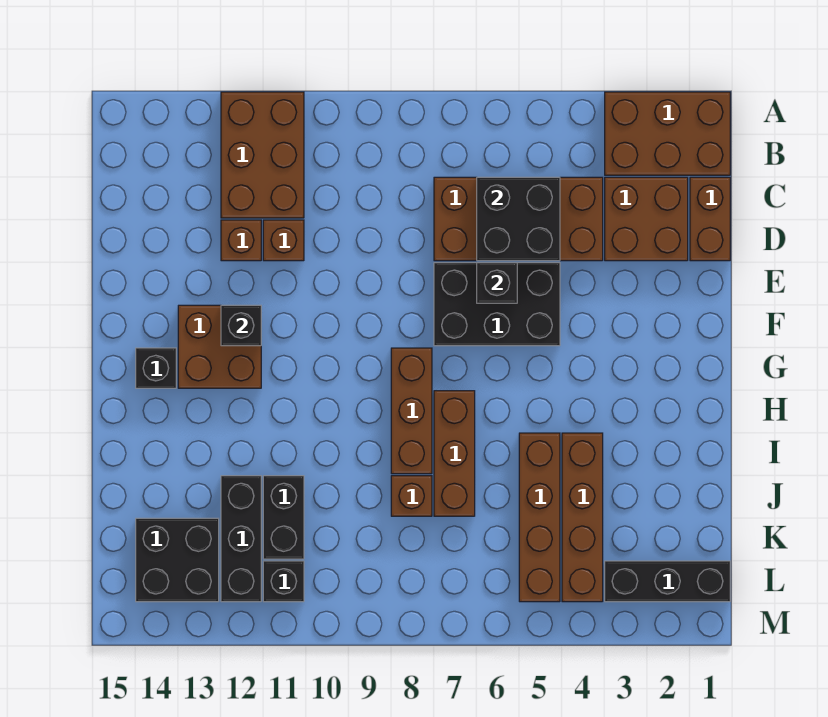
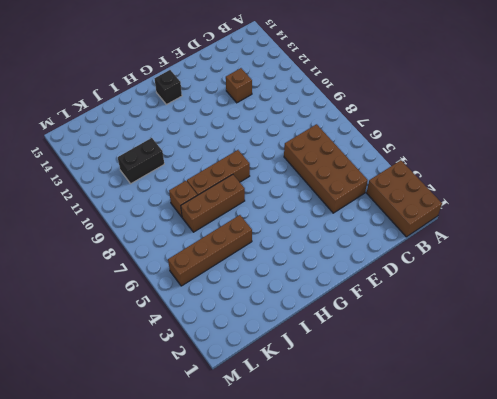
none -> brown brick A11:C12 level 1
none -> brown brick C1:D1 level 1
none -> brown brick C2:D3 level 1

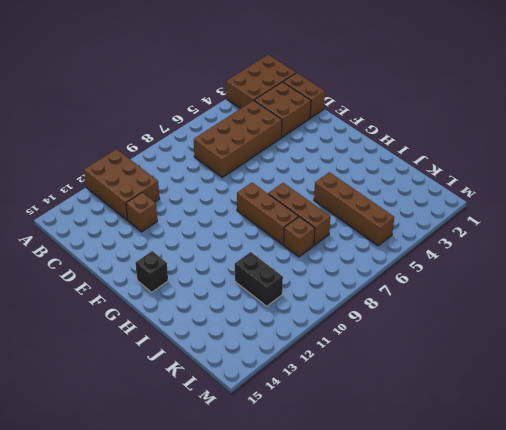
none -> brown brick D11 level 1
none -> black brick E5:F7 level 1
none -> brown brick F12:G13 level 1

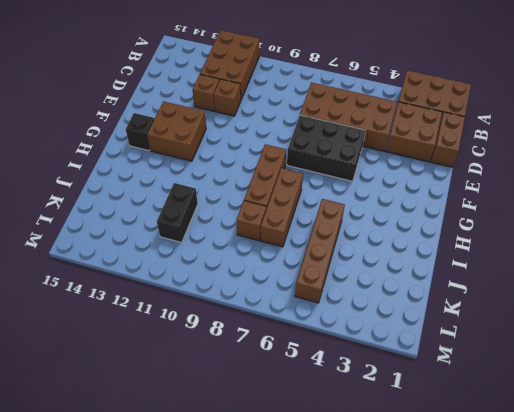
none -> brown brick I4:L4 level 1
none -> black brick J12:L12 level 1
none -> black brick K13:L14 level 1

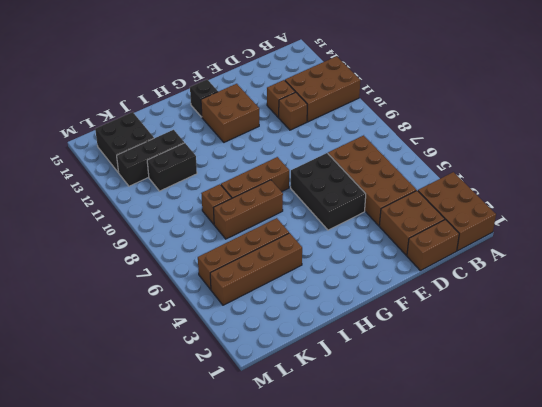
none -> black brick L1:L3 level 1
none -> black brick L11 level 1
none -> black brick C5:D6 level 2

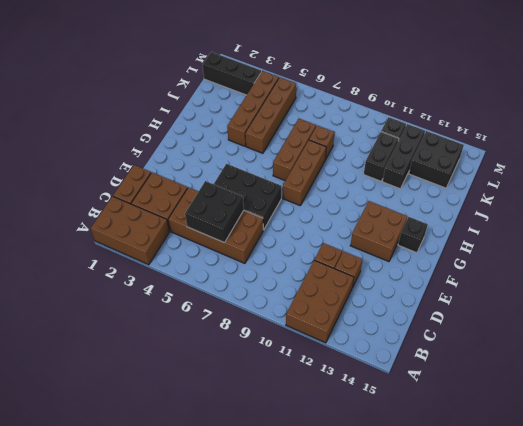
none -> black brick E6 level 2
none -> black brick F12 level 2

